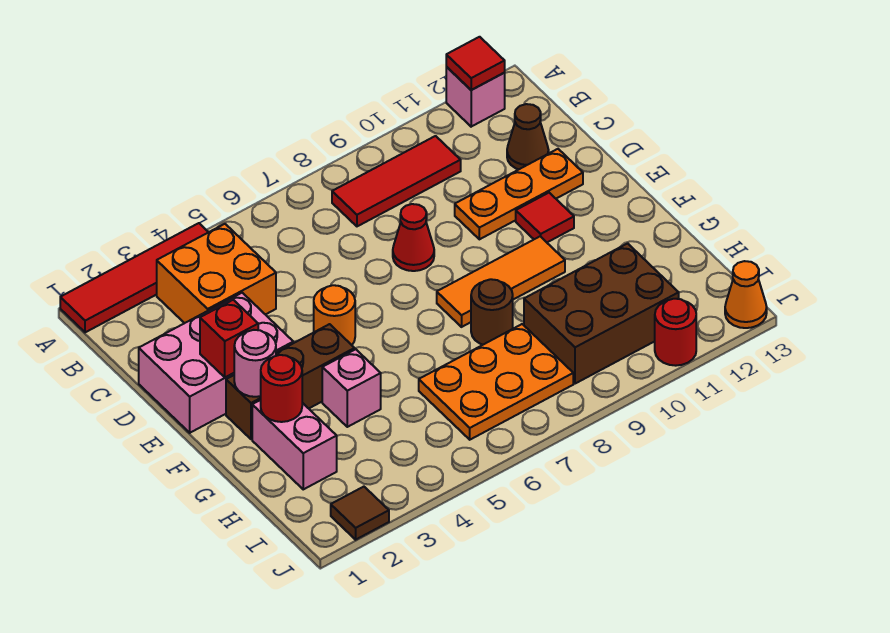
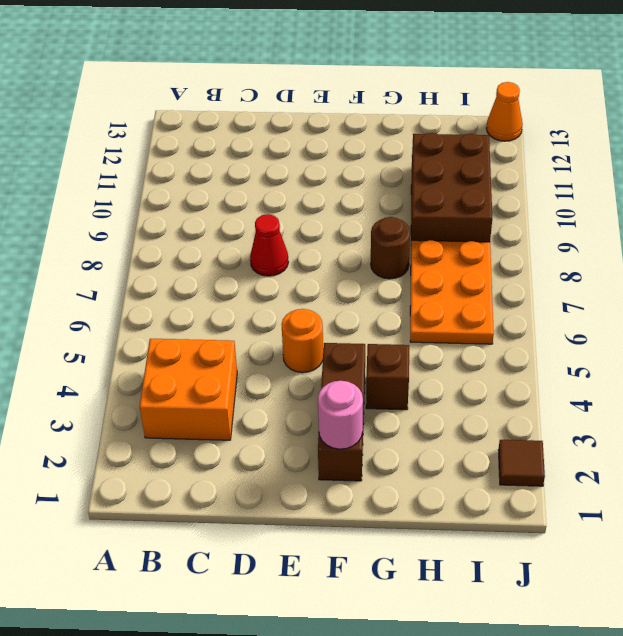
brown brick G4 level 1 -> pink brick G4 level 1
none -> red tile A1:A4 level 1
none -> pink brick A12 level 1
none -> red tile B8:B10 level 1

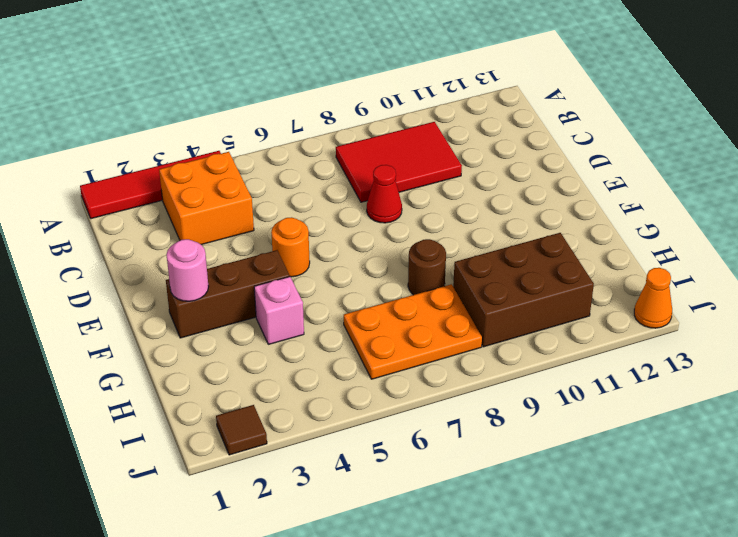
red tile B8:C10 level 1 -> red tile B8:B10 level 1
none -> pink brick A12 level 1
none -> brown cone C12 level 1
none -> pink brick D1:E3 level 1

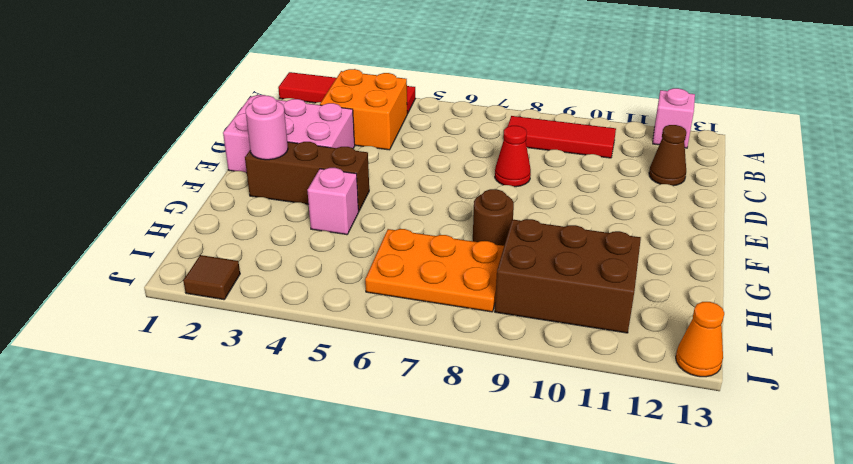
none -> orange plate D10:D12 level 1
none -> orange round brick E5 level 1
none -> red tile E11 level 1

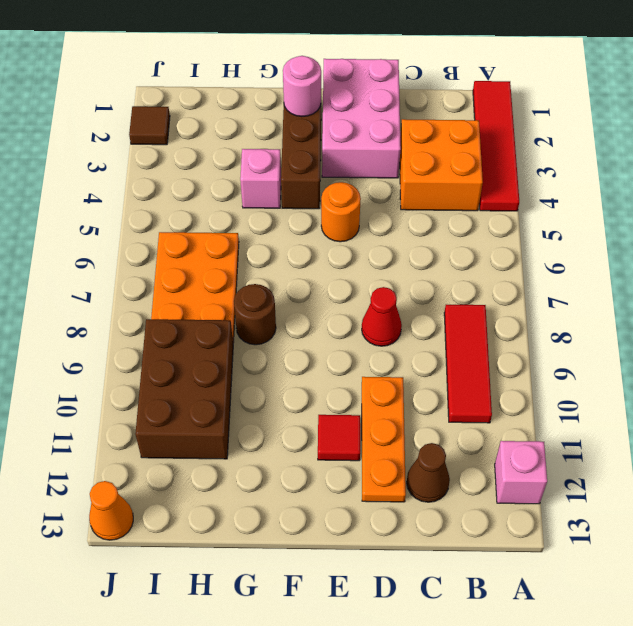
none -> orange tile F8:F10 level 1
none -> pink brick G2:H2 level 1
none -> red round brick J11 level 1

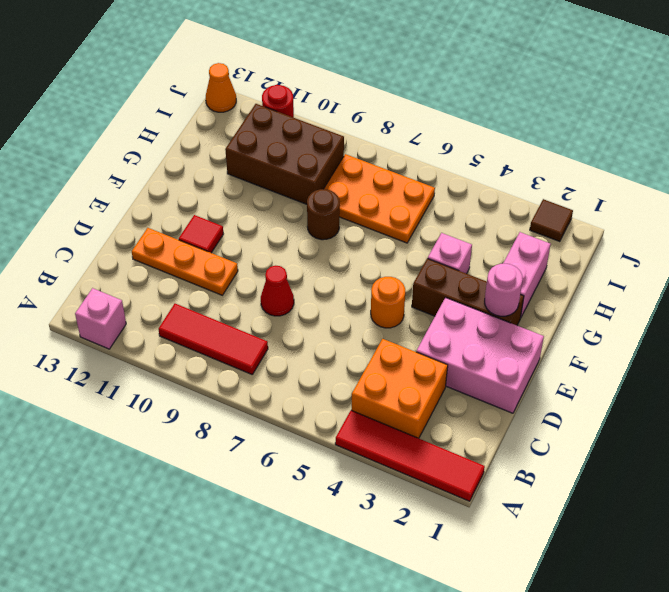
none -> brown cone C12 level 1
none -> orange tile F8:F10 level 1
none -> red tile A12 level 2

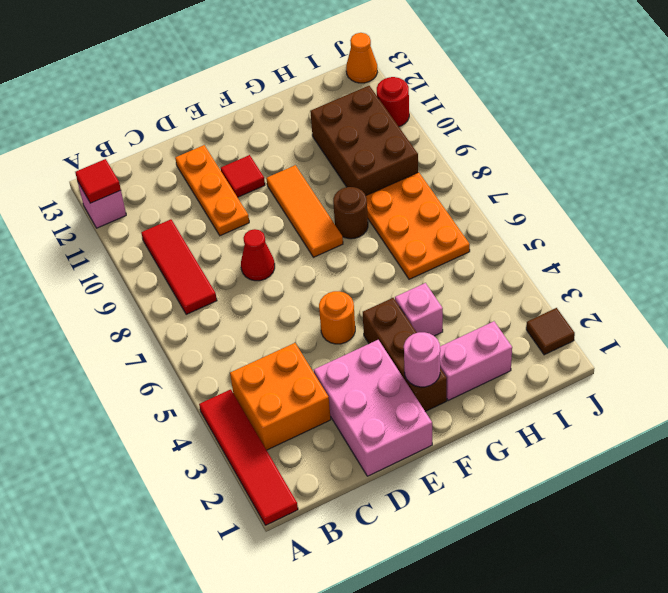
none -> brown cone C12 level 1
none -> red brick E2 level 2
none -> red round brick G2 level 2

